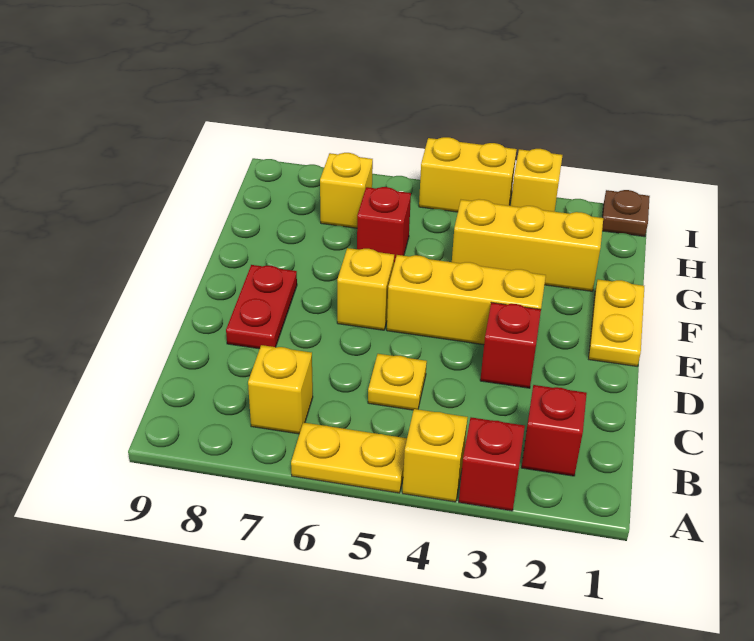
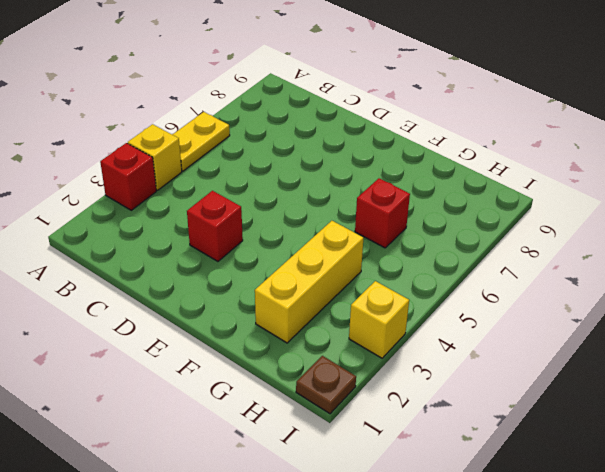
none -> red brick B2 level 1
none -> yellow brick B7 level 1
none -> yellow plate C5 level 1

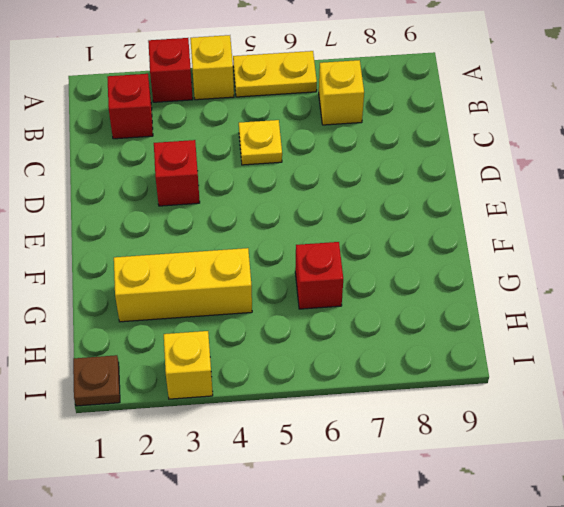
none -> red plate D8:E8 level 1
none -> yellow plate E1:F1 level 1
none -> yellow brick E3:E5 level 1

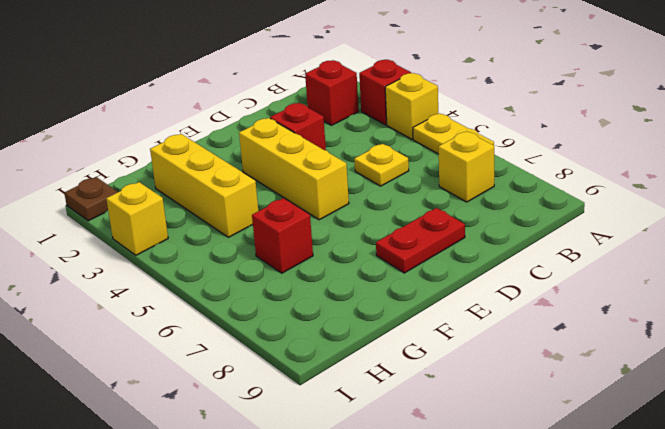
none -> yellow plate E1:F1 level 1
none -> yellow brick E6 level 1
none -> yellow brick H7 level 1

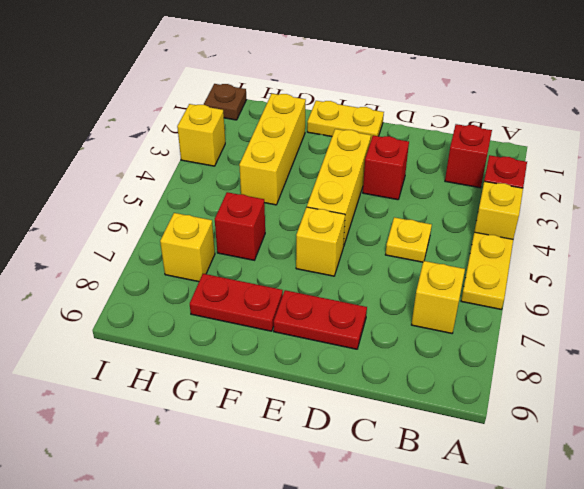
red plate F8:G8 level 1 -> none
none -> yellow brick I4:I5 level 1

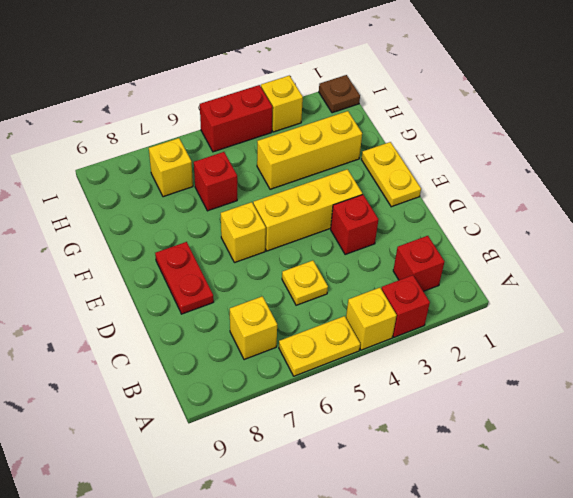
red brick I4:I5 level 1 -> yellow brick I4:I5 level 1

